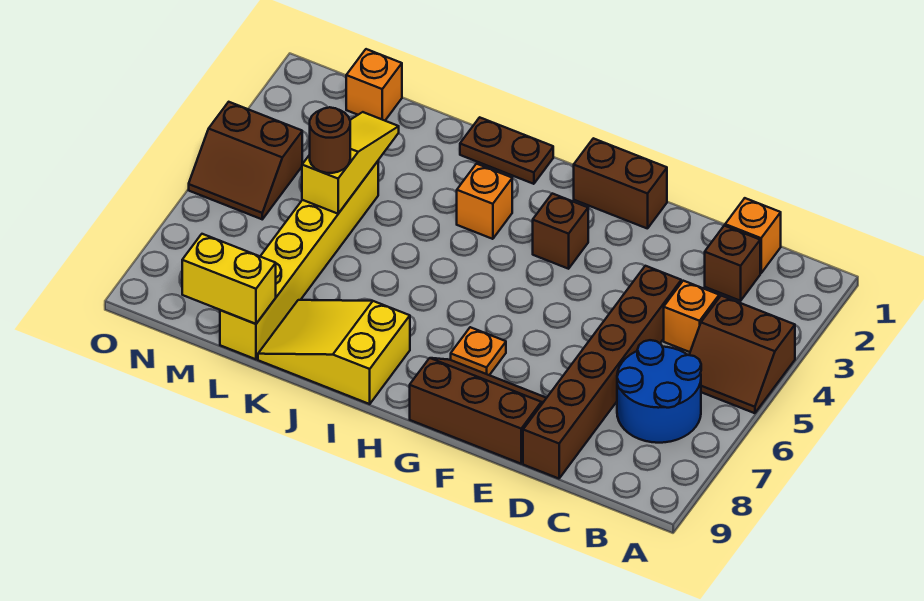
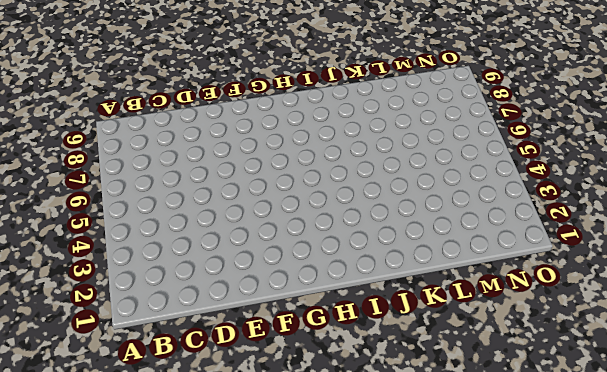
none -> brown slope A4:B5 level 1 top 4
none -> blue round brick B6:C7 level 1
none -> orange brick C1 level 1

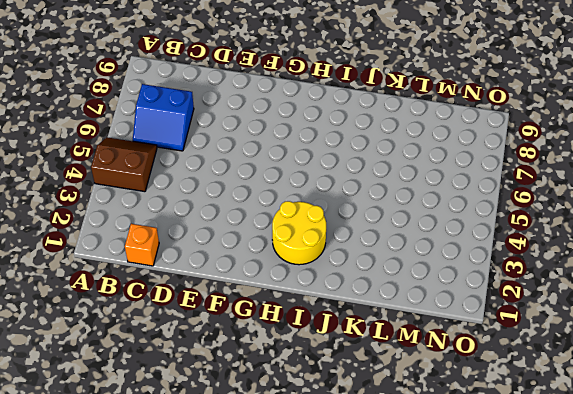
blue slope B6:C7 level 1 top 7 -> blue round brick B6:C7 level 1
yellow round brick H2:I3 level 1 -> orange brick I3 level 1
none -> brown brick C2 level 1
none -> orange brick C4 level 1
none -> brown brick D4:D9 level 1

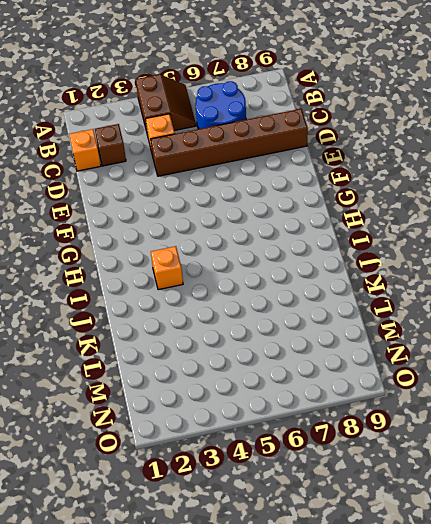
none -> brown slope E8:G9 level 1 top 9
none -> brown brick F1:G1 level 1
none -> brown brick G3 level 1

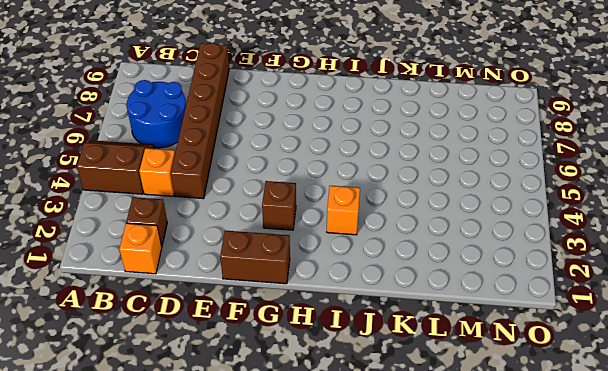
none -> brown slope E8:G9 level 1 top 9
none -> orange plate G7 level 1
none -> brown plate I1:J1 level 1

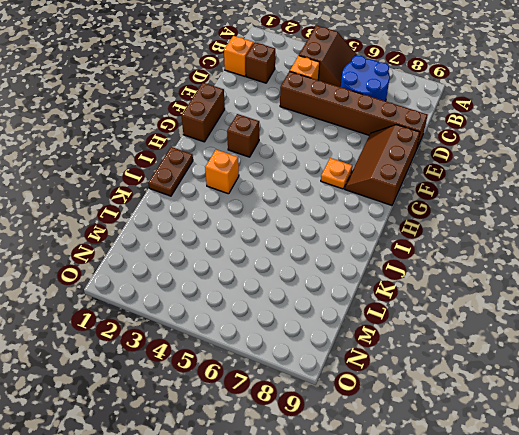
none -> yellow slope I8:K9 level 1 top I
none -> yellow brick L4:L9 level 1
none -> orange brick M1 level 1

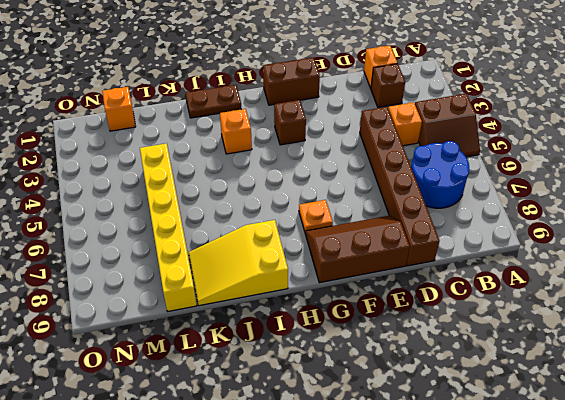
none -> brown slope N4:O5 level 1 top 4
none -> yellow slope L3:L5 level 2 top 5
none -> yellow brick L9:M9 level 2

